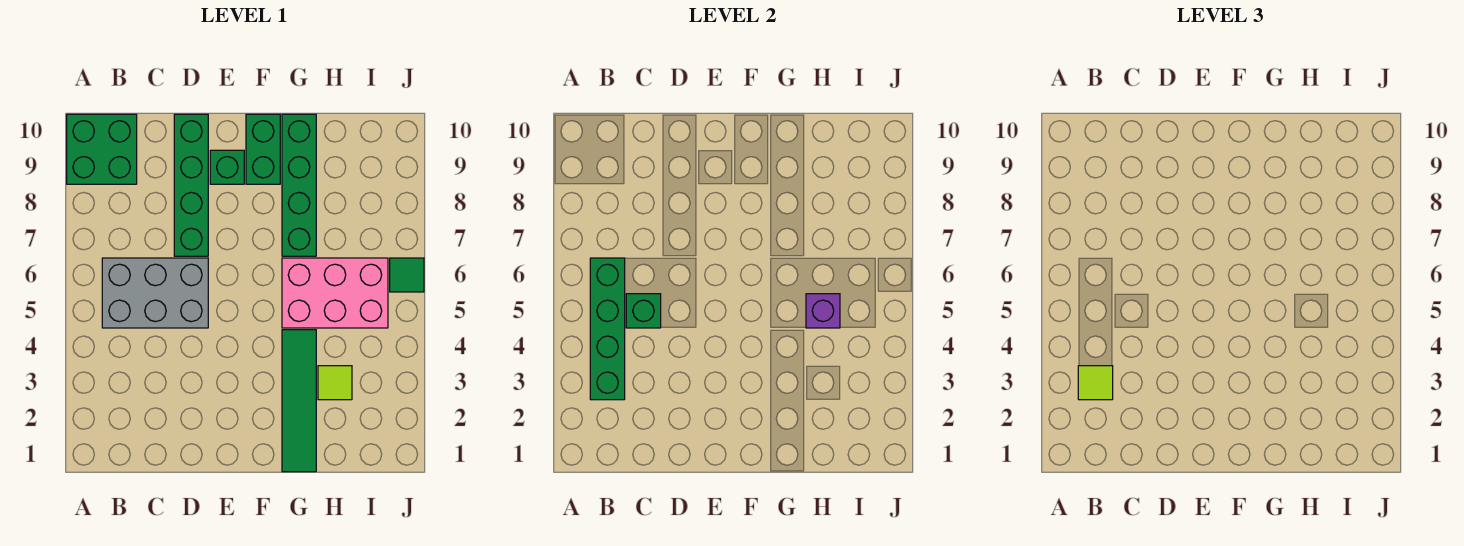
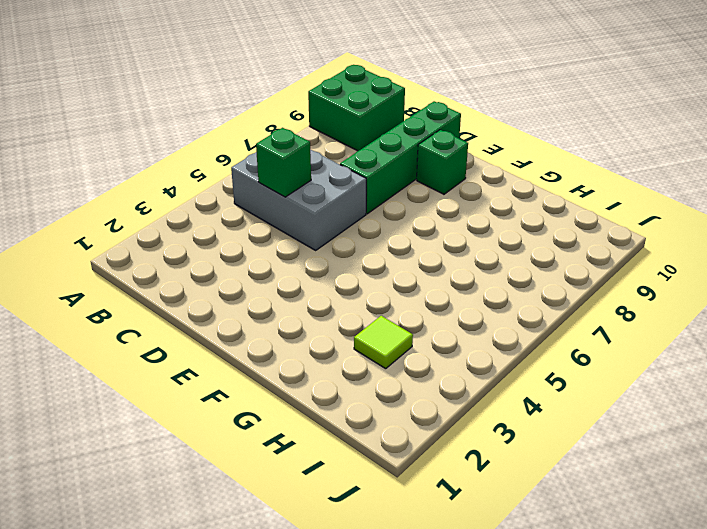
none -> green brick F9:F10 level 1
none -> green tile G1:G4 level 1
none -> pink brick G5:I6 level 1

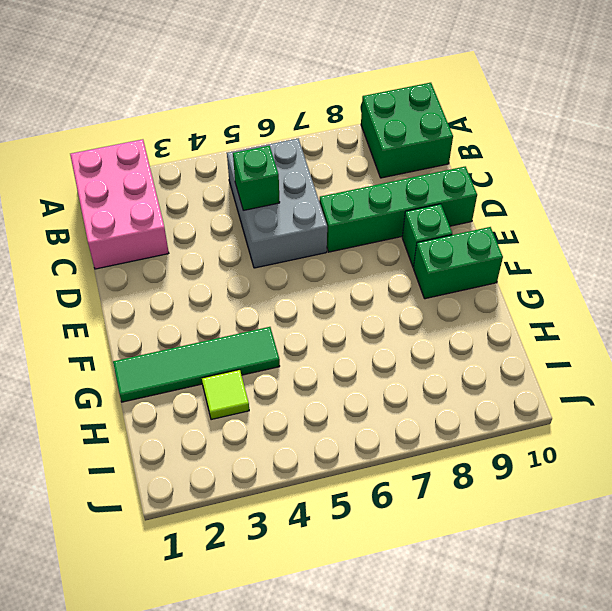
pink brick A1:C2 level 1 -> pink brick G5:I6 level 1
none -> green brick G7:G10 level 1
none -> green tile J6 level 1
none -> green brick B3:B6 level 2

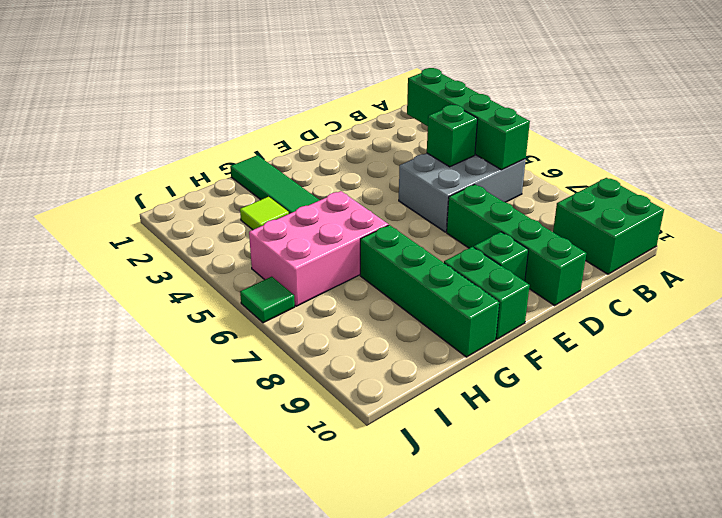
none -> purple brick H5 level 2
none -> lime tile B3 level 3

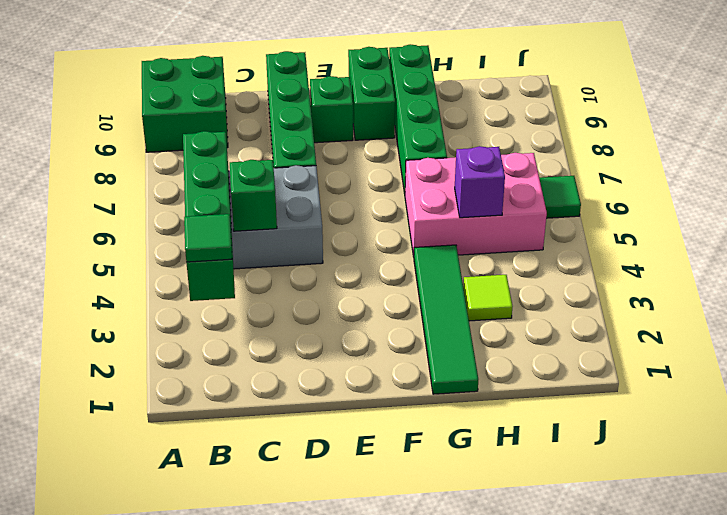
green tile B3 level 3 -> lime tile B3 level 3

